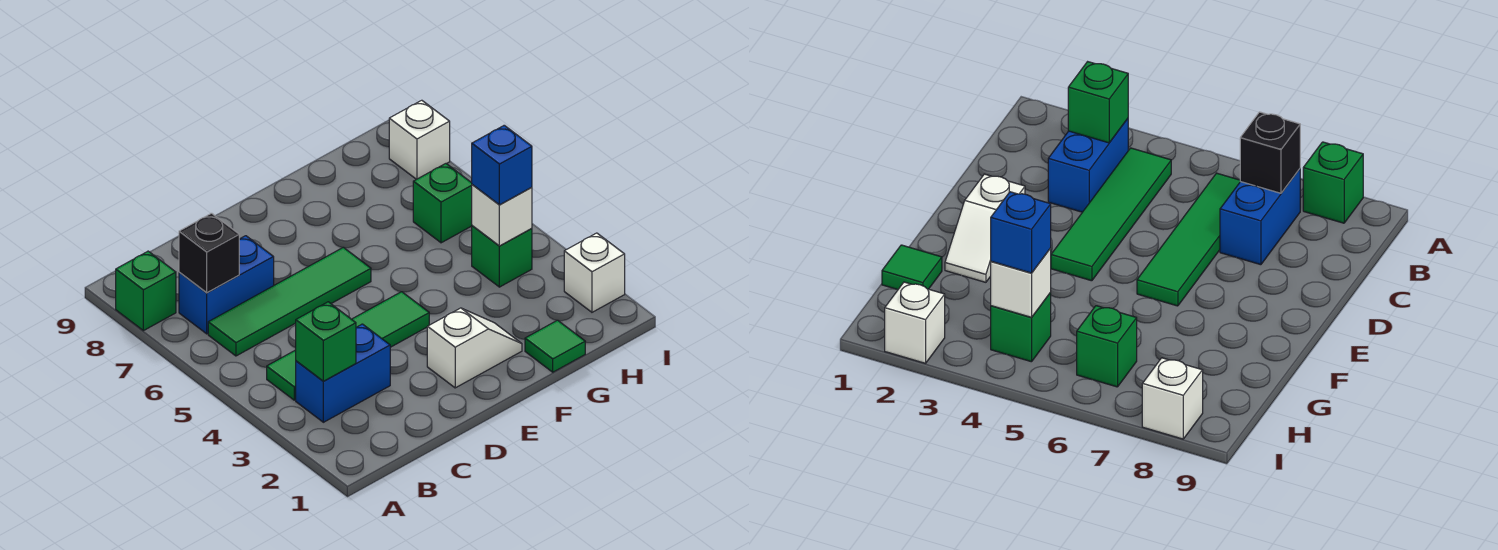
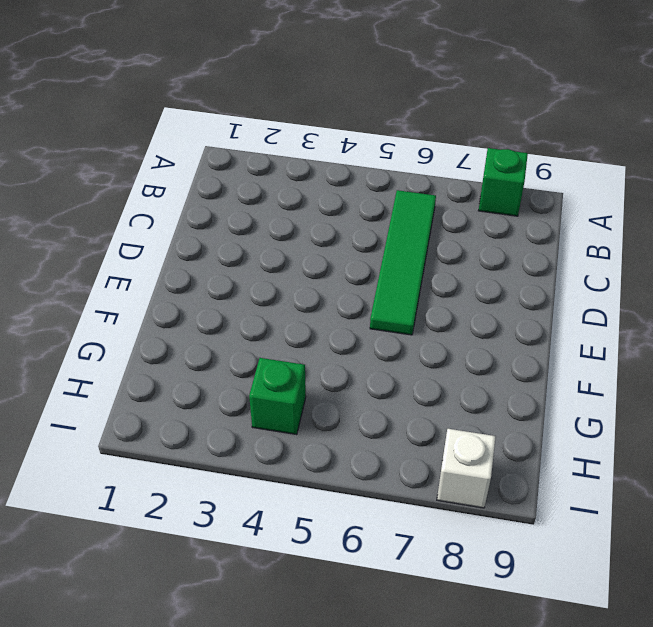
none -> blue brick B3:C3 level 1
none -> green tile B4:E4 level 1
none -> blue brick B7:C7 level 1

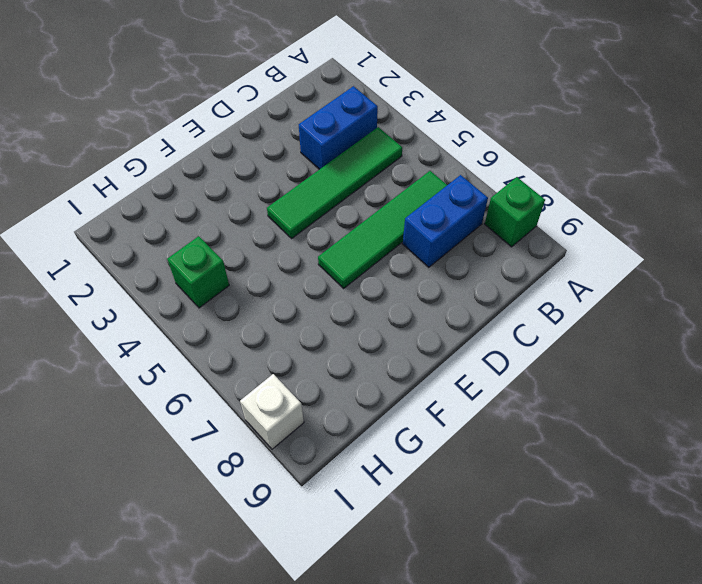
none -> white slope E2:F2 level 1 top E
none -> green tile G1 level 1
none -> green brick H6 level 1

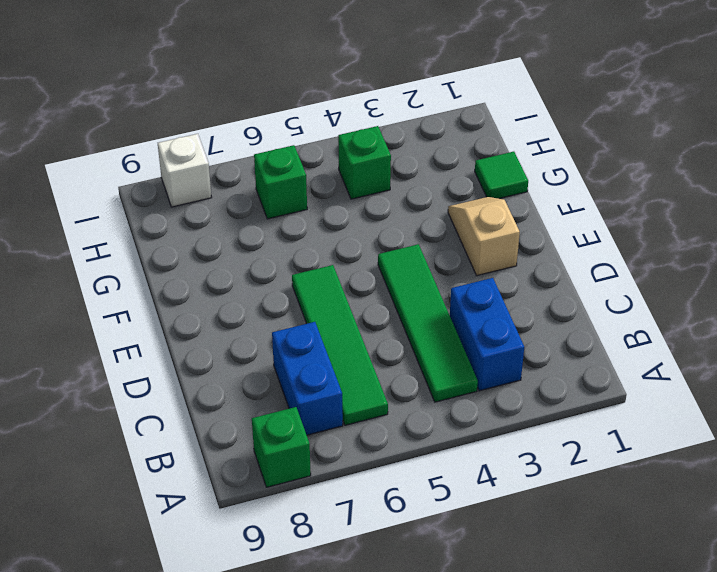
tan slope E2:F2 level 1 top E -> white slope E2:F2 level 1 top E
none -> white brick I2 level 1
none -> green brick B3 level 2
none -> black brick B7 level 2

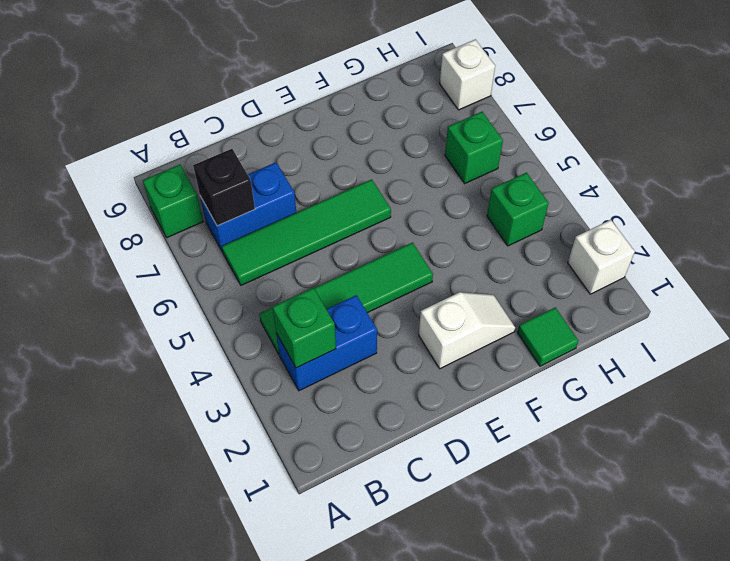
none -> white brick H4 level 2
none -> blue brick H4 level 3

